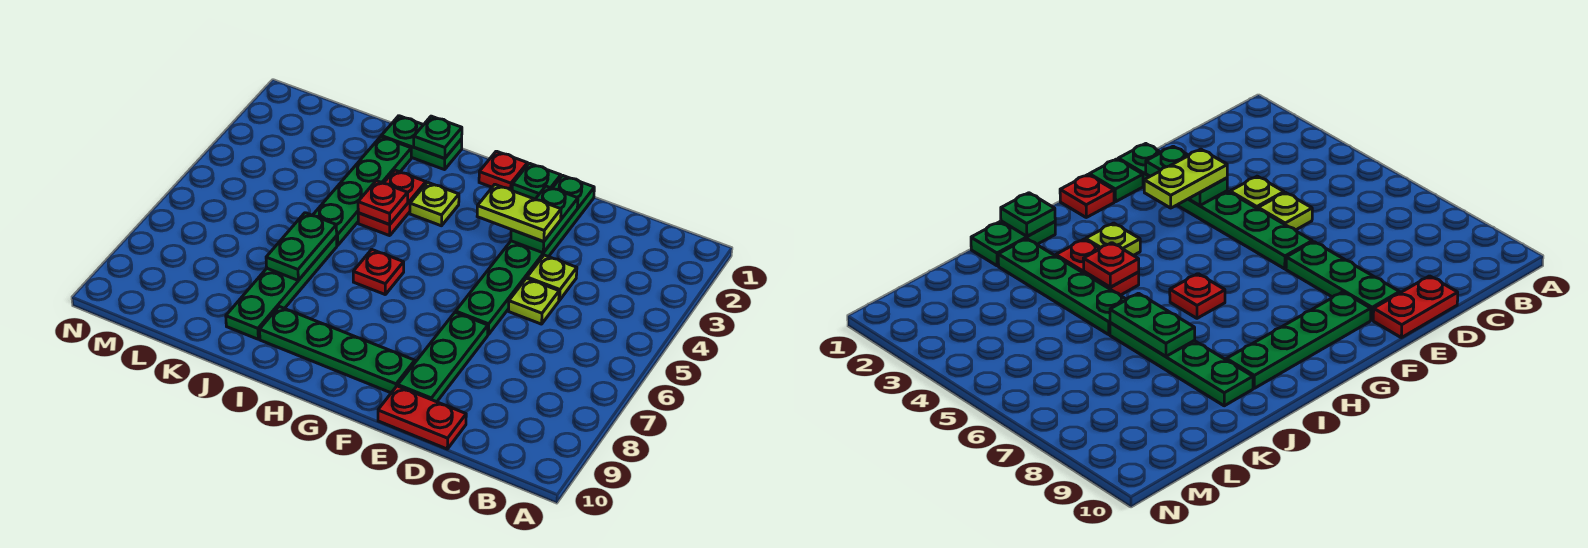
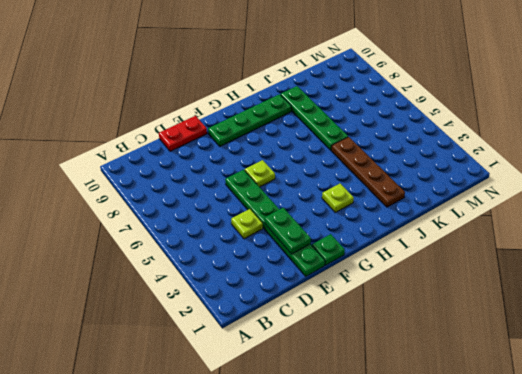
lime plate F6 level 1 -> lime plate D5 level 1
brown plate J2:J5 level 1 -> green plate J2:J5 level 1
none -> green plate E7:E9 level 1
none -> red plate G1 level 1
none -> red plate H6 level 1

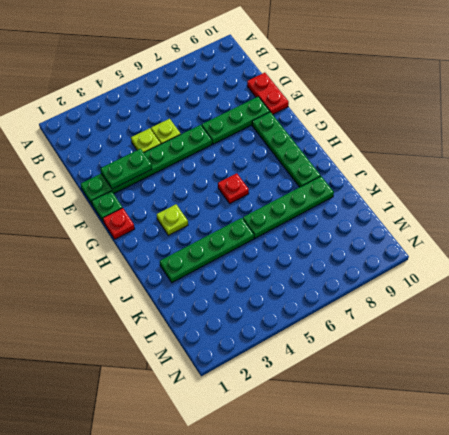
none -> green plate I1:J1 level 1
none -> red plate I3:I4 level 1
none -> green plate I1 level 2

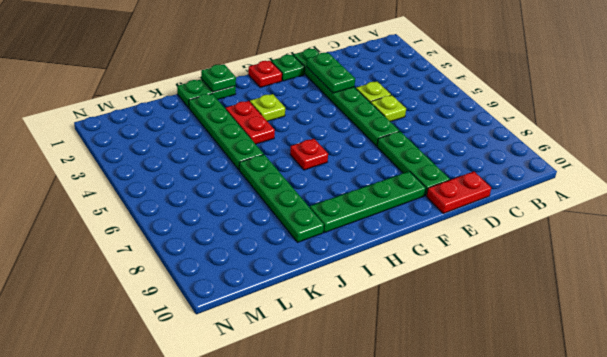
none -> red plate I4 level 2
none -> green plate J6:J7 level 2
none -> lime plate E3:F3 level 3

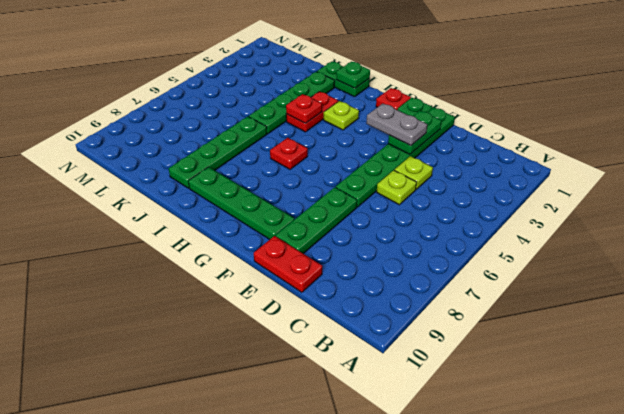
grey plate E3:F3 level 3 -> lime plate E3:F3 level 3
none -> green plate J6:J7 level 2

